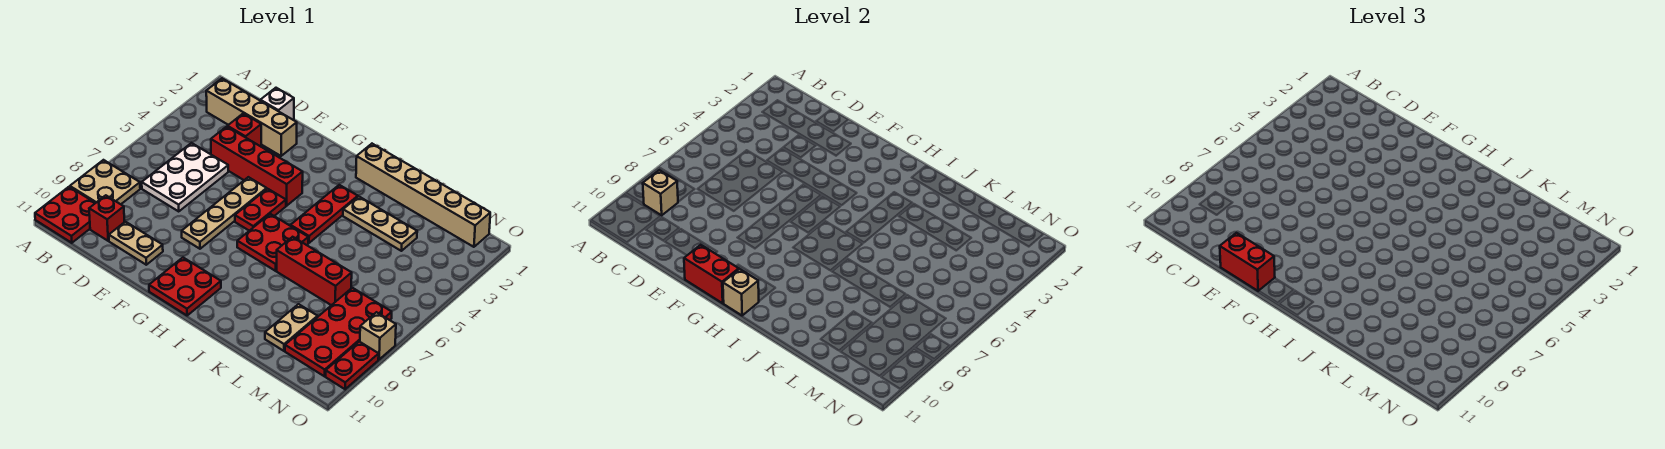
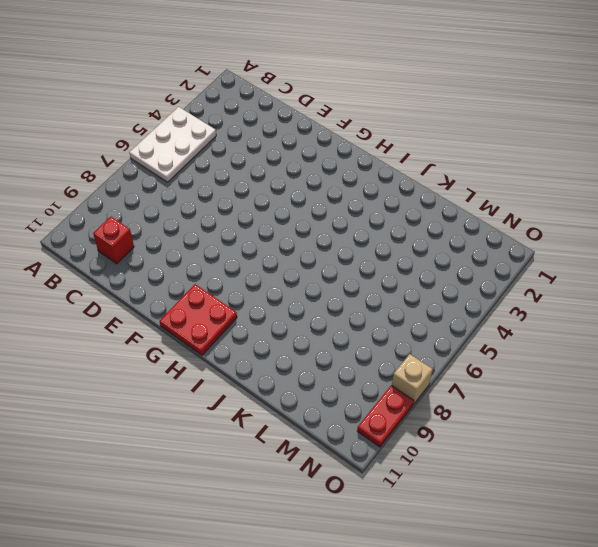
white plate A4:B6 level 1 -> white plate C5:D7 level 1
none -> tan plate A8:B9 level 1
none -> red plate A10:B11 level 1
none -> tan brick B2:E2 level 1

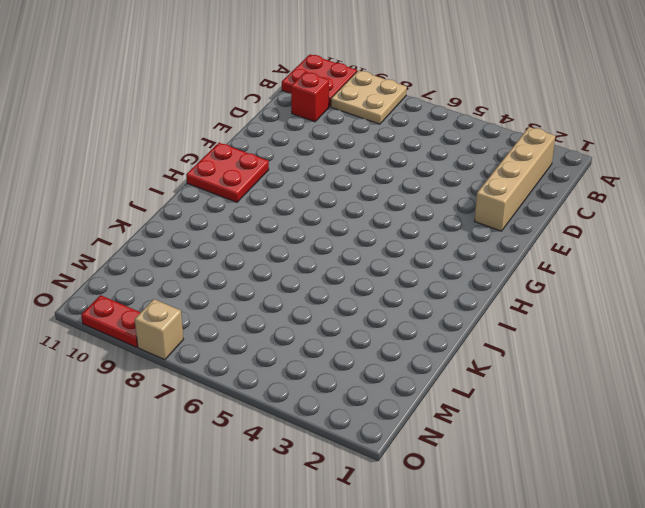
none -> white plate C5:D7 level 1
none -> white brick D1 level 1
none -> red brick D3 level 1

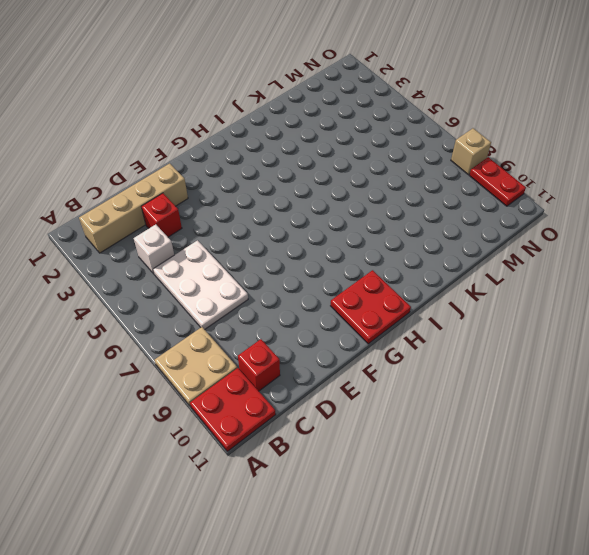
white brick C4 level 1 -> white brick D1 level 1
none -> red brick D4:G4 level 1
none -> tan plate D10:E10 level 1
none -> tan plate F5:F8 level 1

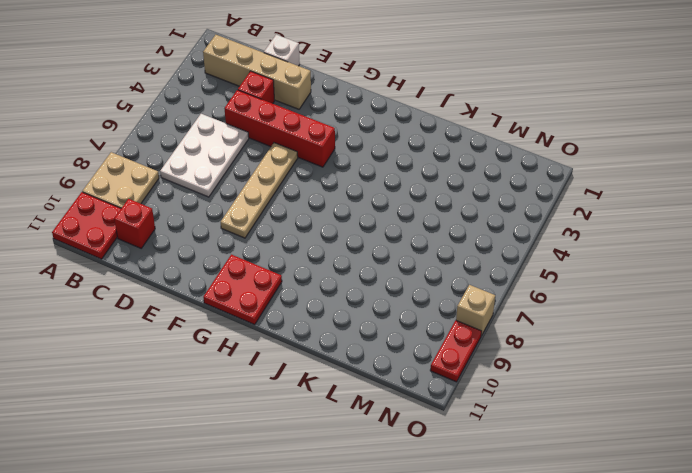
none -> tan plate D10:E10 level 1
none -> red plate G5:G6 level 1
none -> red plate H6:I7 level 1

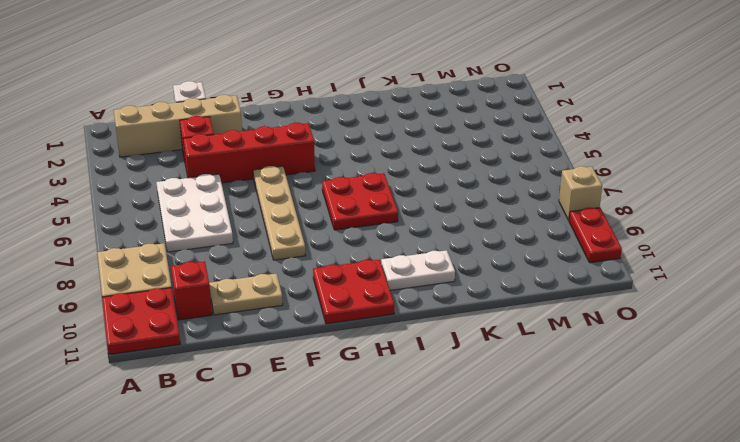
white plate I10:J10 level 1 -> none
none -> red plate G5:G6 level 1
none -> tan brick I1:N1 level 1
none -> red plate I3:I5 level 1

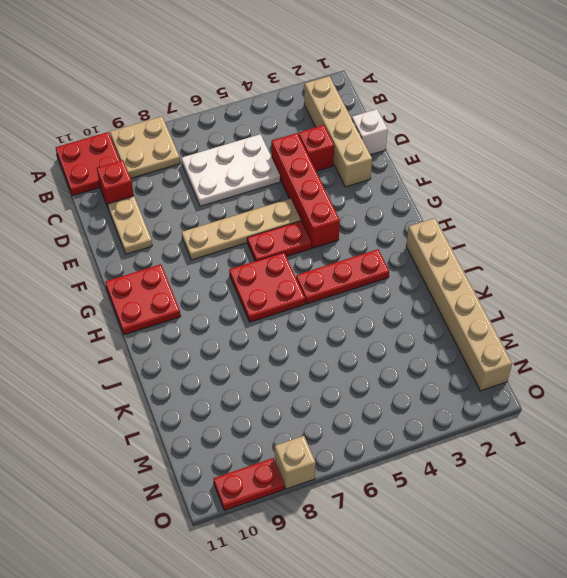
none -> tan plate J3:L3 level 1
none -> red brick J7:L7 level 1
none -> tan plate L9:L10 level 1

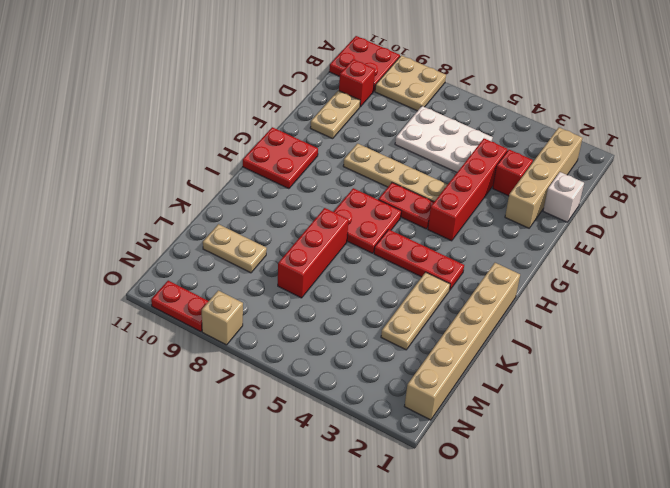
none -> red plate M7:N10 level 1
none -> tan brick B9 level 2
none -> red brick F11:G11 level 2

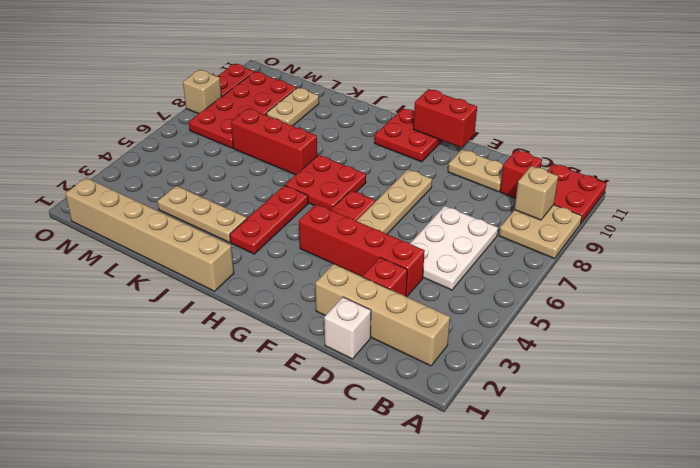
none -> tan brick H11 level 2
none -> red brick E11:F11 level 3

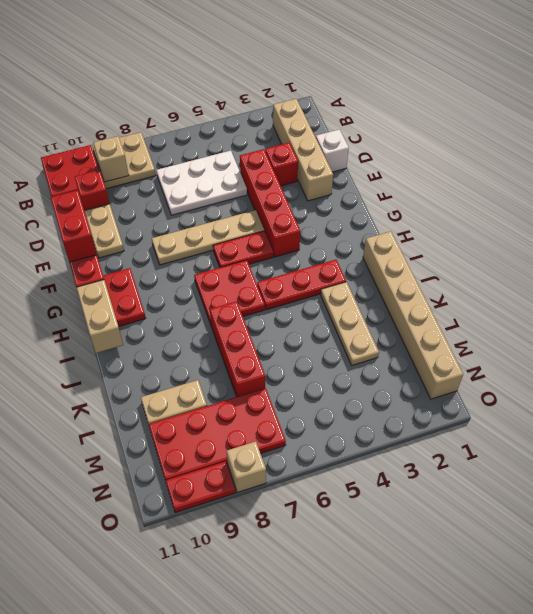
tan brick H11:I11 level 2 -> tan brick H11 level 2

